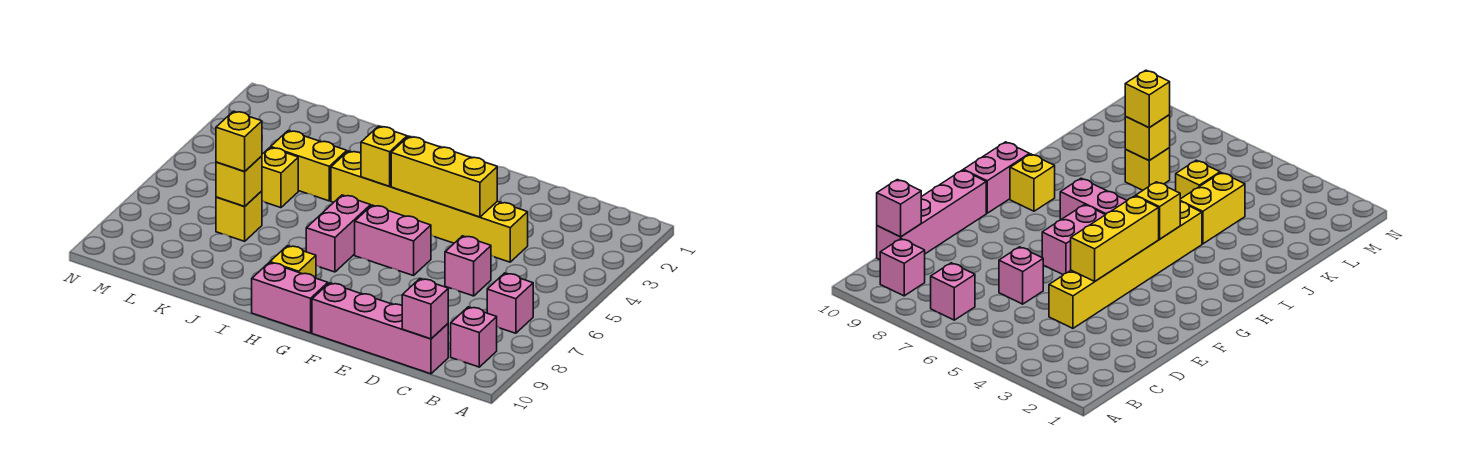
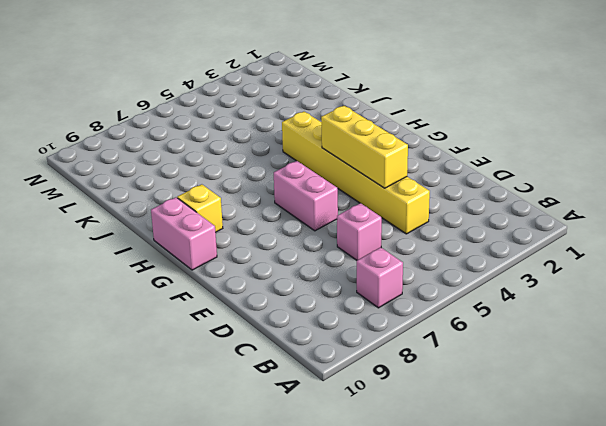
none -> pink brick B9 level 1
none -> pink brick C10:F10 level 1
none -> pink brick H6:H7 level 1

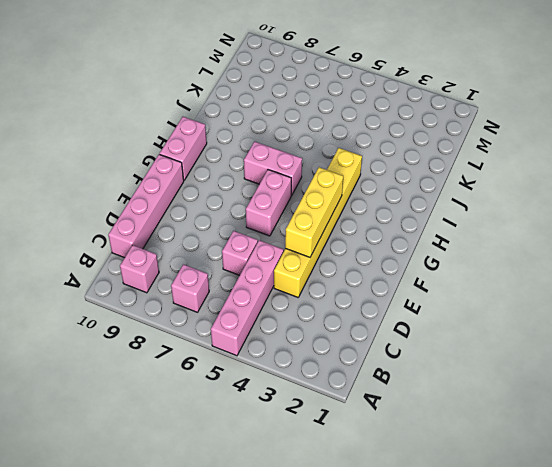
pink brick A5:D5 level 1 -> none
none -> yellow brick H9 level 1
none -> yellow brick J4:K4 level 1
none -> yellow brick K5 level 1

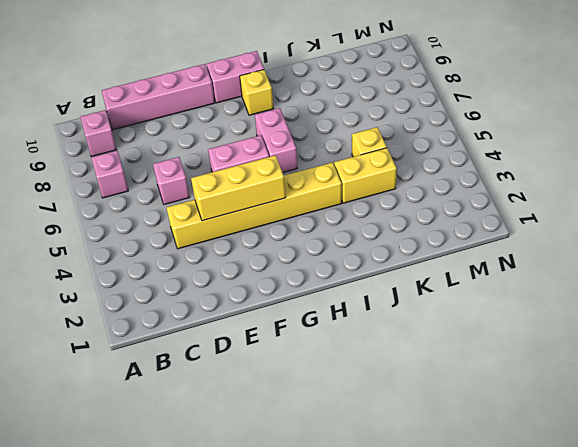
none -> yellow brick K7 level 1
none -> pink brick C10 level 2
none -> yellow brick H4 level 2

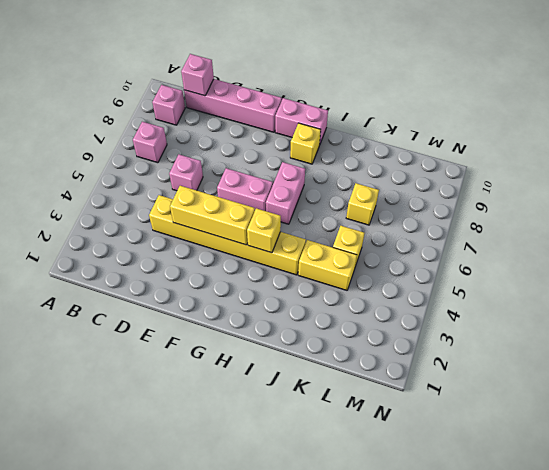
none -> yellow brick K7 level 2
none -> yellow brick K7 level 3

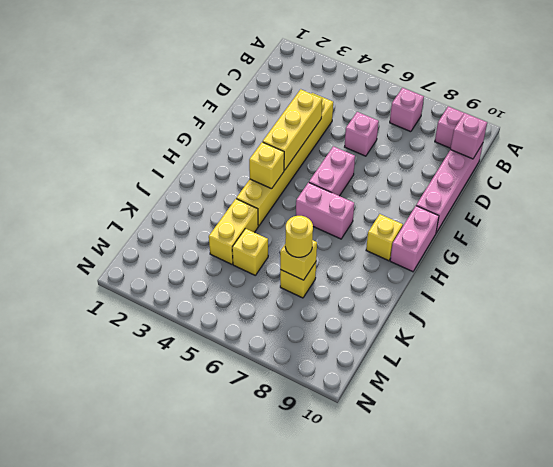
yellow round brick K7 level 3 -> yellow brick K7 level 3

